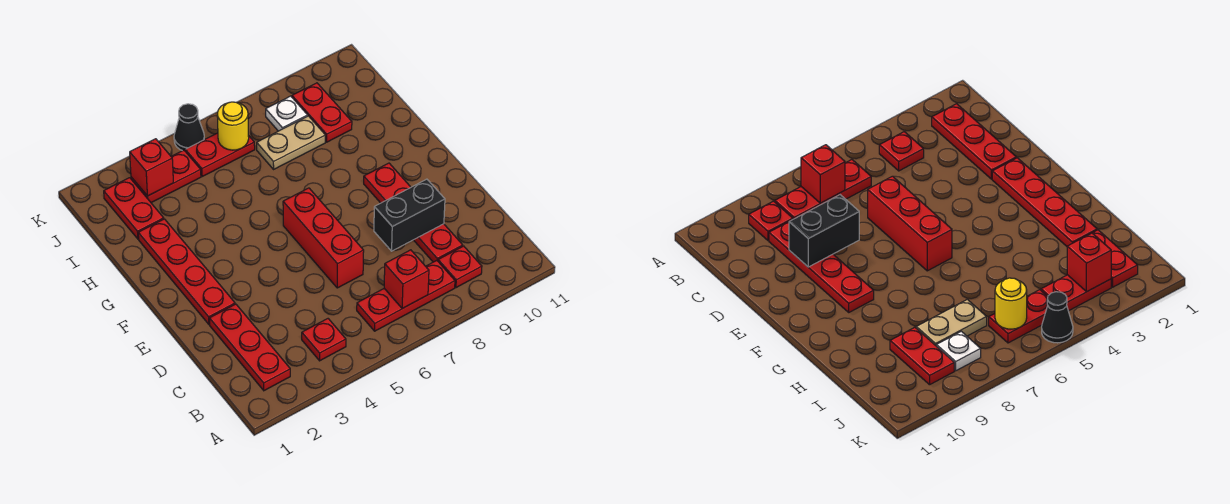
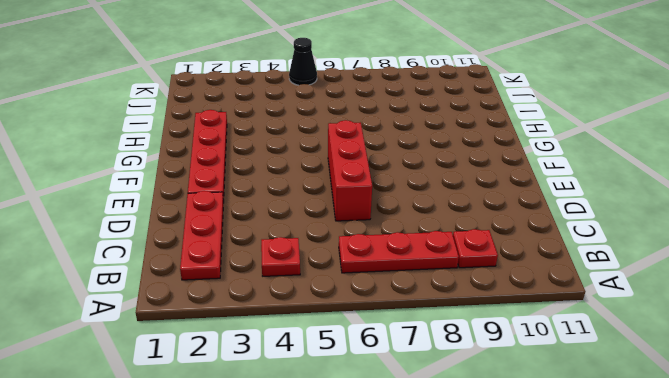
none -> red plate C9:F9 level 1
none -> red plate I2:J2 level 1
none -> tan plate I7:I8 level 1

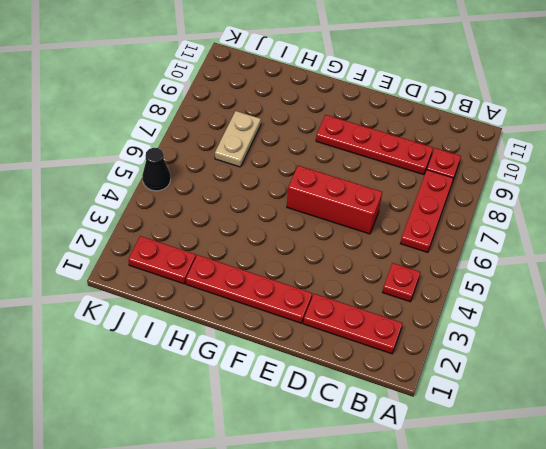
none -> red plate I9:J9 level 1
none -> red plate J3:J4 level 1
none -> red plate J5:J6 level 1

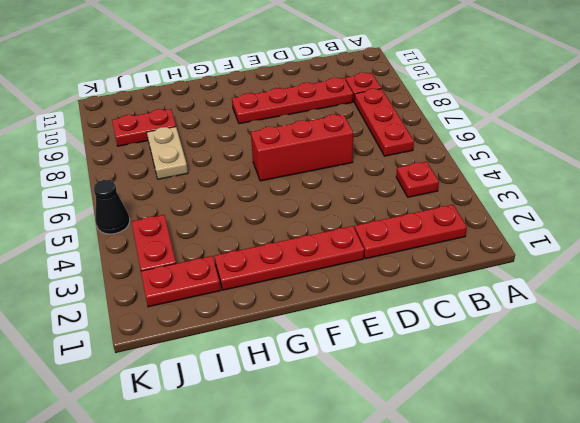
none -> red plate J5:J6 level 1
none -> white plate J8 level 1
none -> red brick B7 level 2

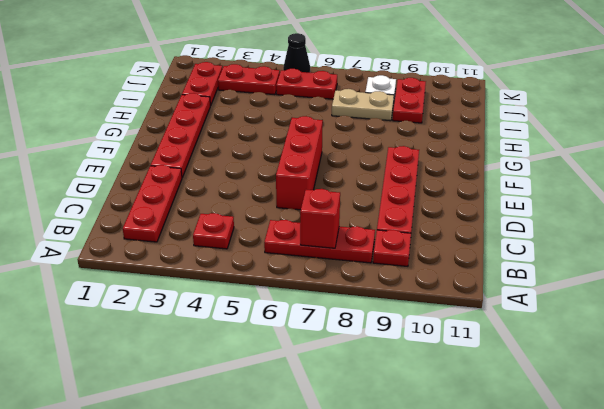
none -> black brick D8:D9 level 2
none -> red brick J3 level 2
none -> yellow round brick J6 level 2

